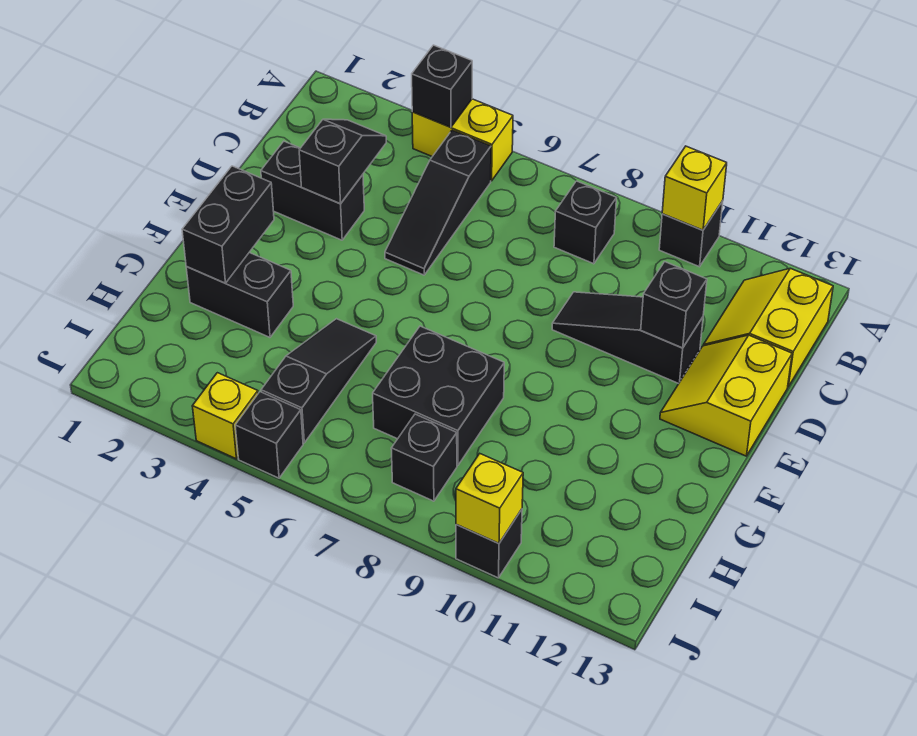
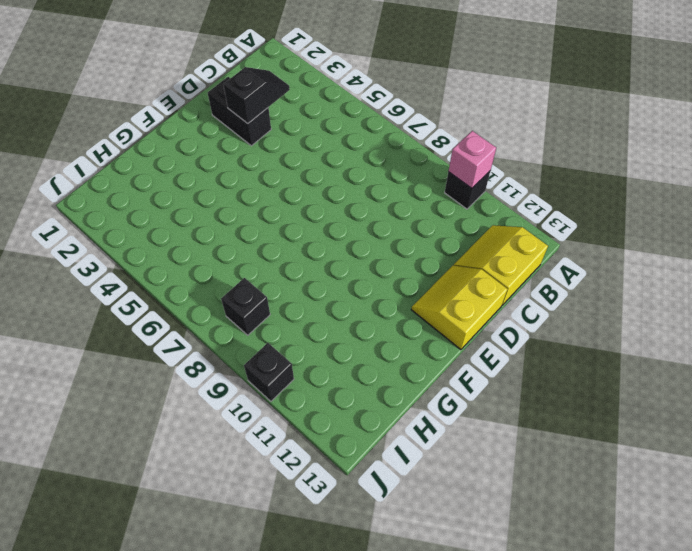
pink brick A10 level 2 -> yellow brick A10 level 2
none -> yellow brick A4:A5 level 1
none -> black slope B5:D5 level 1 top B
none -> black brick B8 level 1

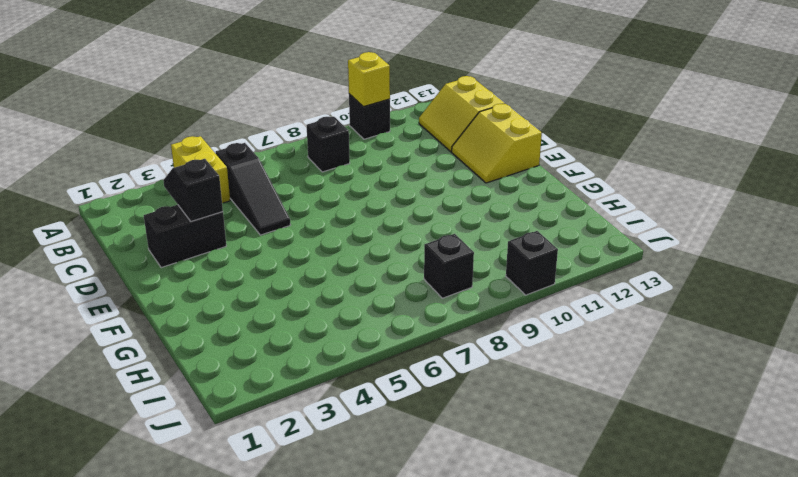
yellow brick A4:B4 level 1 -> yellow brick A4:A5 level 1
none -> black slope D9:D11 level 1 top 11
none -> black brick G2:G3 level 1
none -> black slope G5:I5 level 1 top I

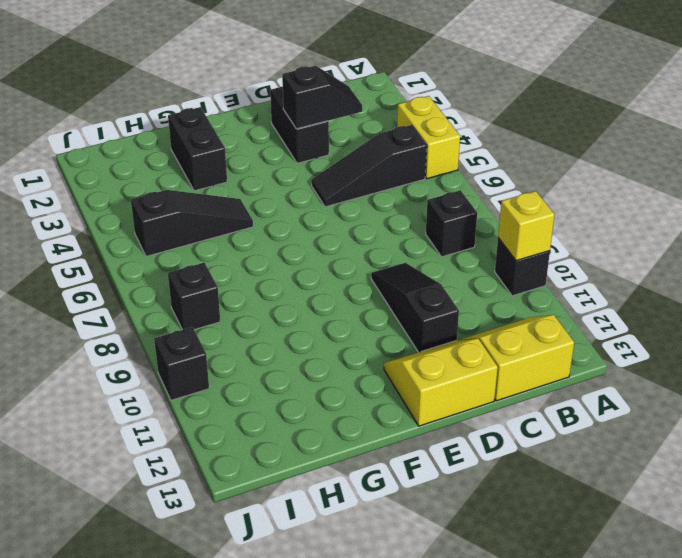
none -> black brick G7:H8 level 1
none -> yellow brick J4 level 1
none -> black brick J5 level 1

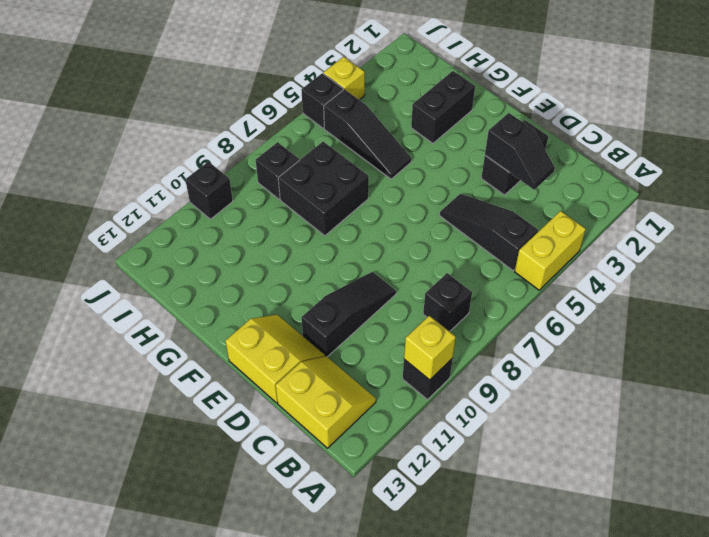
none -> black brick A4 level 2
none -> black brick D11 level 2
none -> black brick F2:G2 level 2

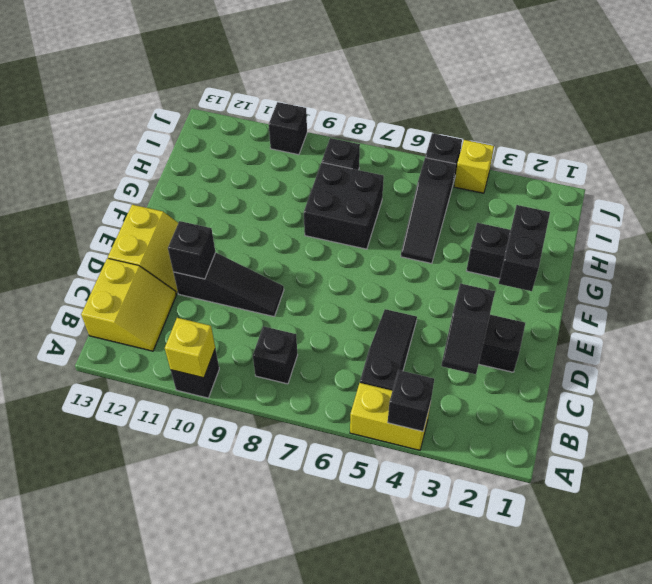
none -> yellow brick J10 level 2

